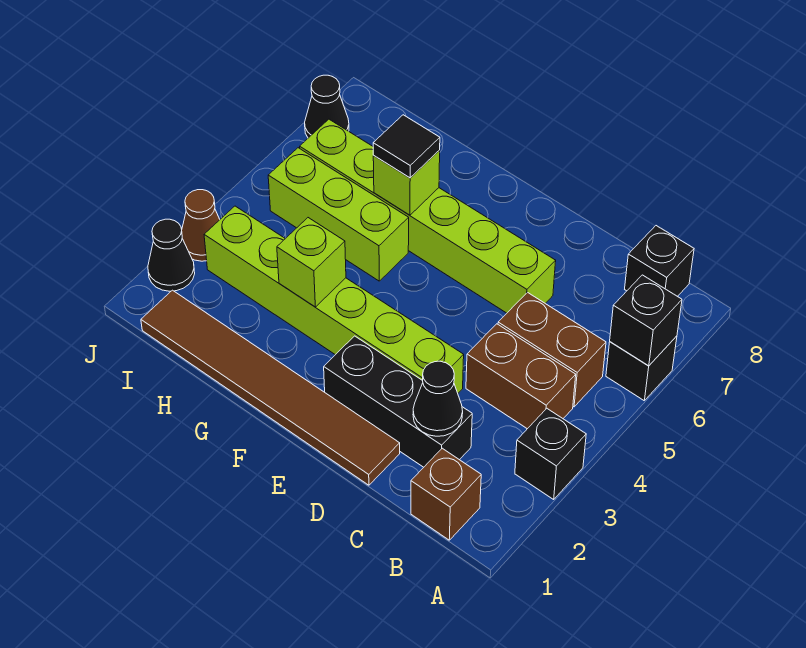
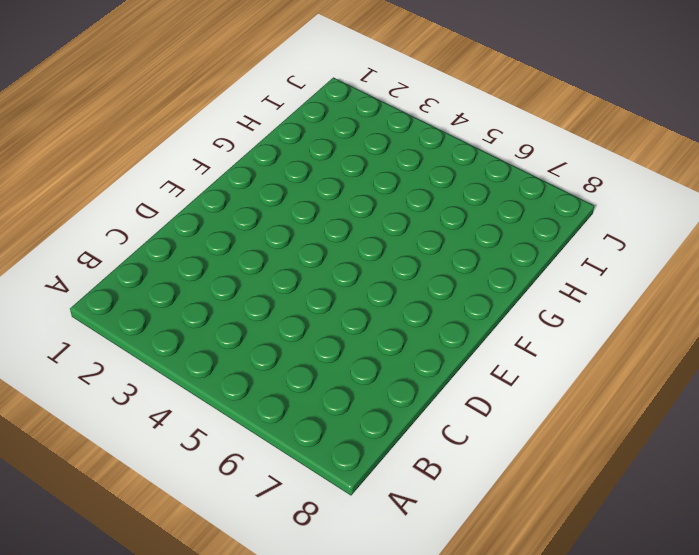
none -> black brick A3 level 1
none -> black brick A6 level 1
none -> brown brick B1 level 1

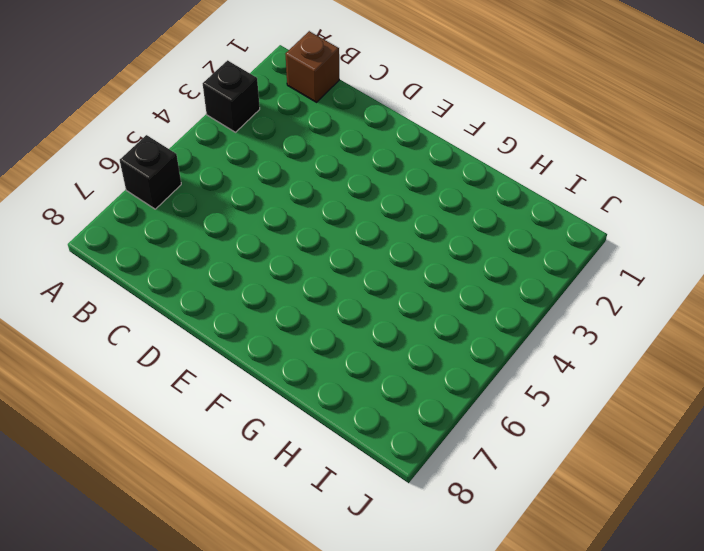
none -> brown brick B4:C4 level 1
none -> brown brick B5:C5 level 1
none -> black brick B8 level 1

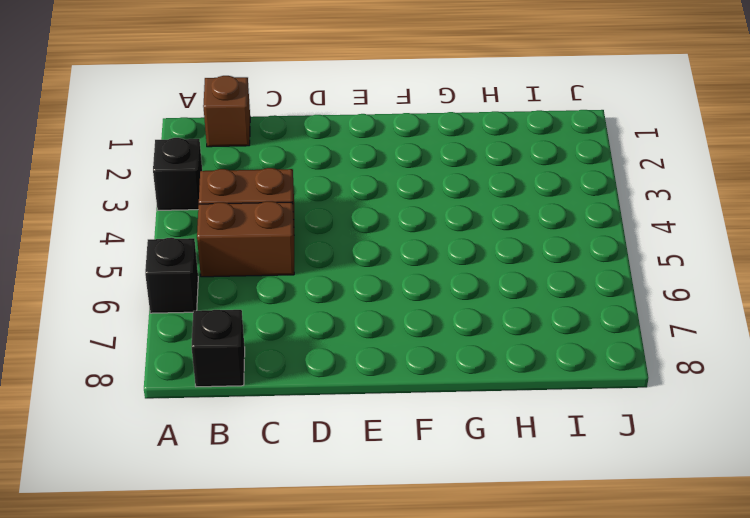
none -> black brick C2:E2 level 1
none -> brown tile D1:I1 level 1
none -> lime brick D3:I3 level 1

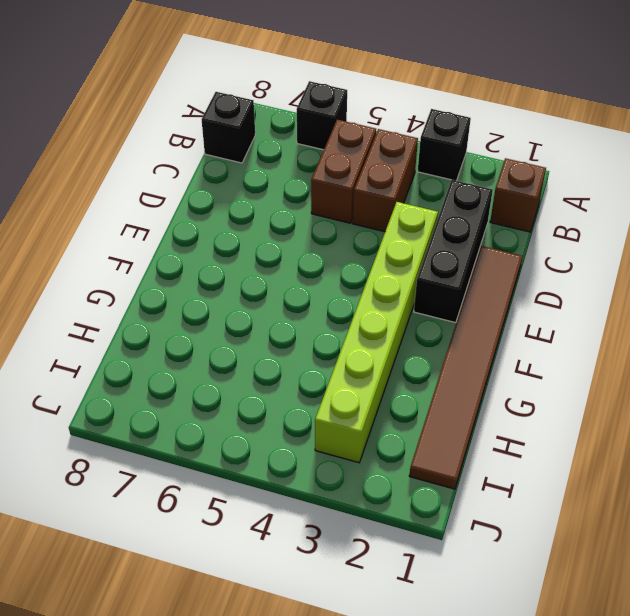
none -> lime brick D6:I6 level 1
none -> lime brick G5:I5 level 1
none -> black cone J2 level 1

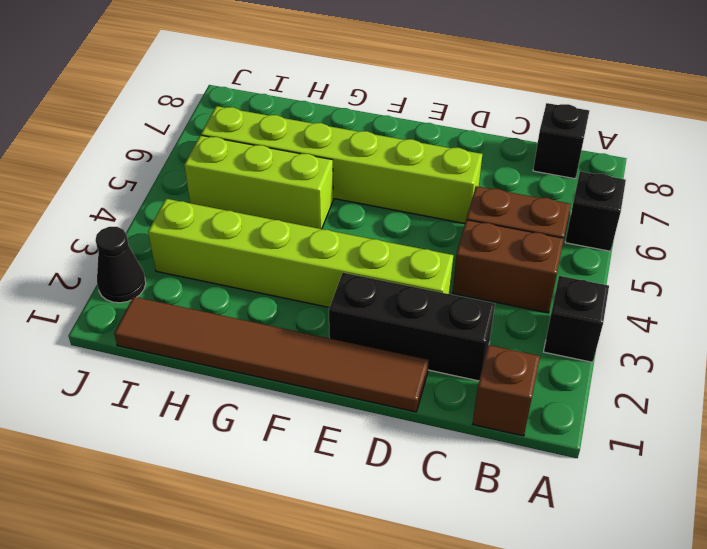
none -> brown cone J3 level 1
none -> black cone J7 level 1
none -> black brick A6 level 2

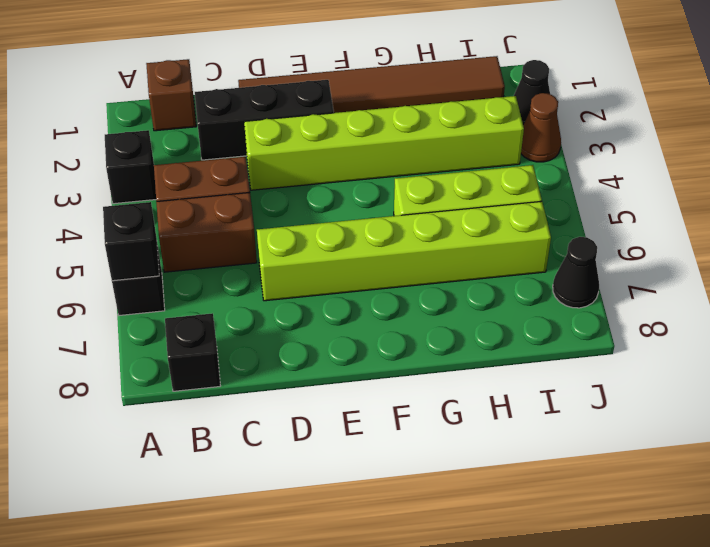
none -> black cone C2 level 2
none -> lime brick G3 level 2
none -> lime brick G6 level 2

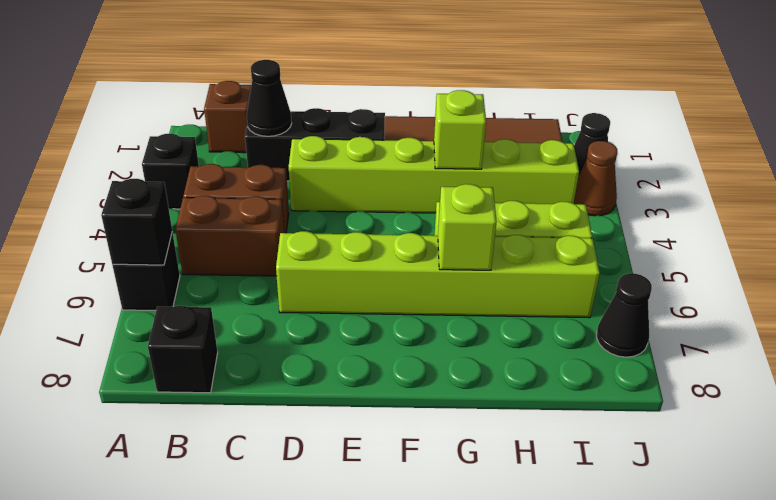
none -> black tile G6 level 3

